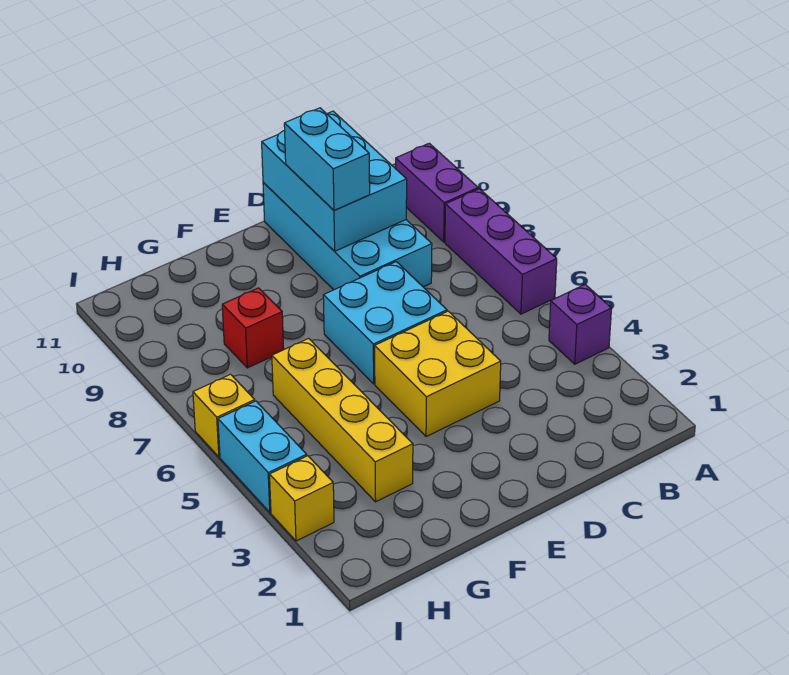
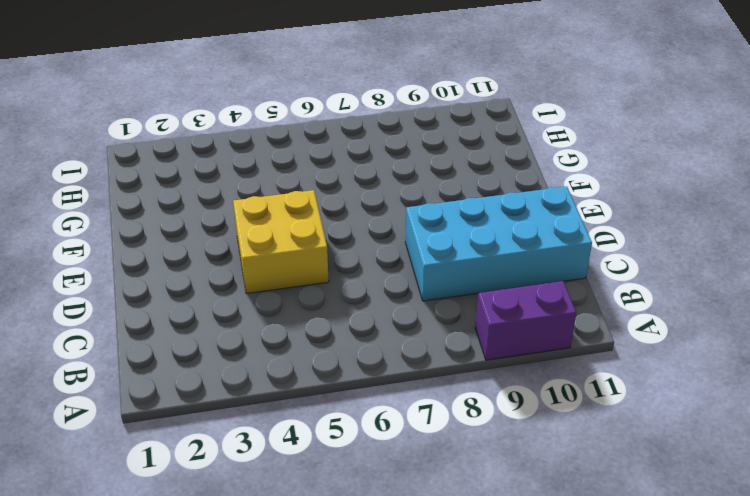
none -> purple brick A4 level 1
none -> purple brick A6:A8 level 1
none -> cyan brick D6:E7 level 1

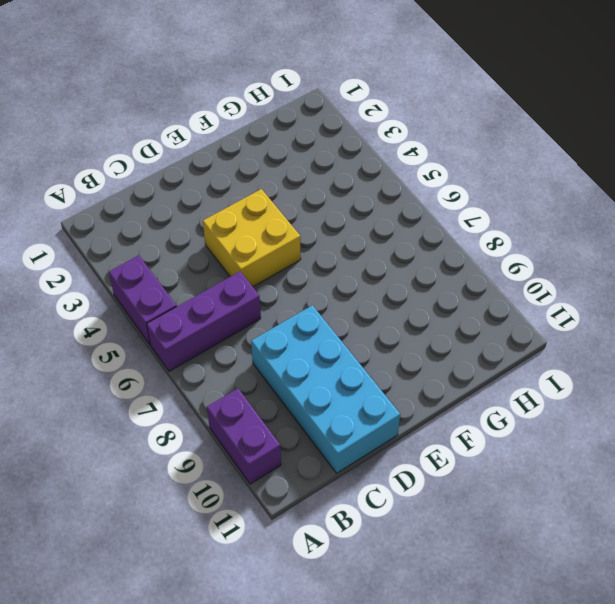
purple brick A4:A5 level 1 -> purple brick A4 level 1
purple brick A6:C6 level 1 -> purple brick A6:A8 level 1
none -> cyan brick D6:E7 level 1
none -> yellow brick G3:G6 level 1
none -> red brick G8 level 1

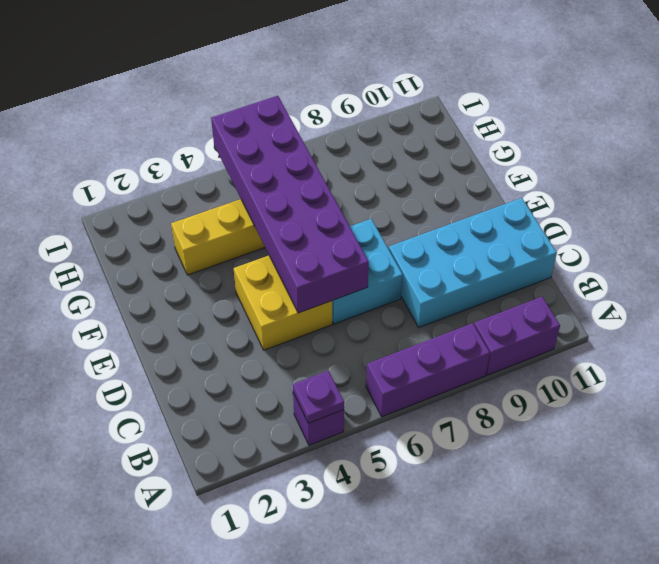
purple plate A4 level 2 -> none
purple brick D5:I6 level 2 -> none
none -> red brick G8 level 1
none -> yellow brick I3 level 1
none -> cyan brick I4:I5 level 1

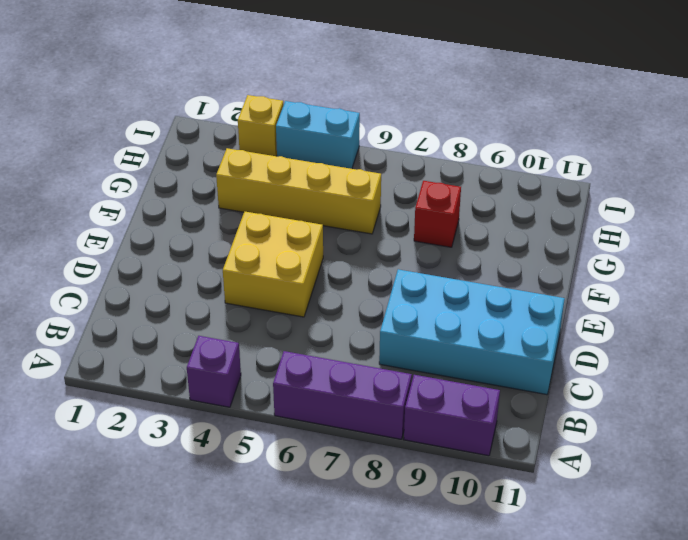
none -> cyan brick D6:E7 level 1
none -> yellow brick I6 level 1
none -> cyan brick C9:D11 level 2

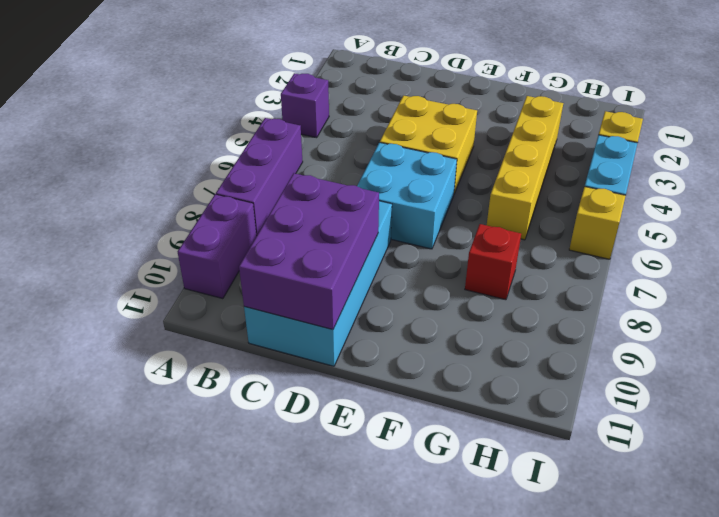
purple brick C9:D11 level 2 -> cyan brick C9:D11 level 2
none -> cyan brick D9:D10 level 3

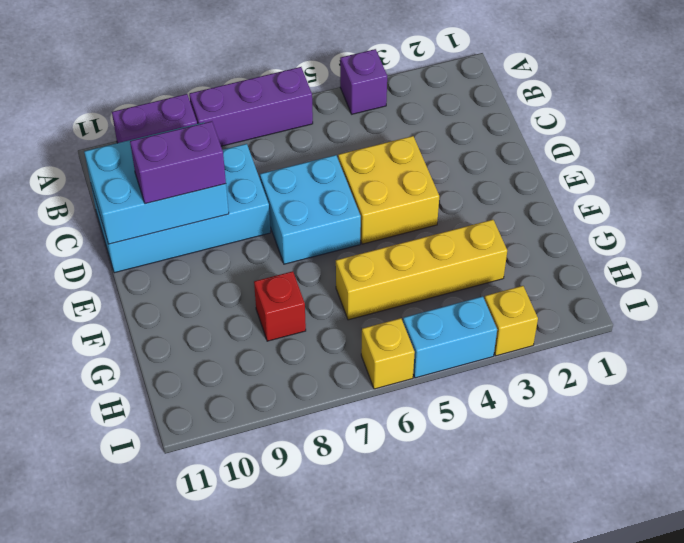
purple brick D9:D10 level 3 -> cyan brick D9:D10 level 3

